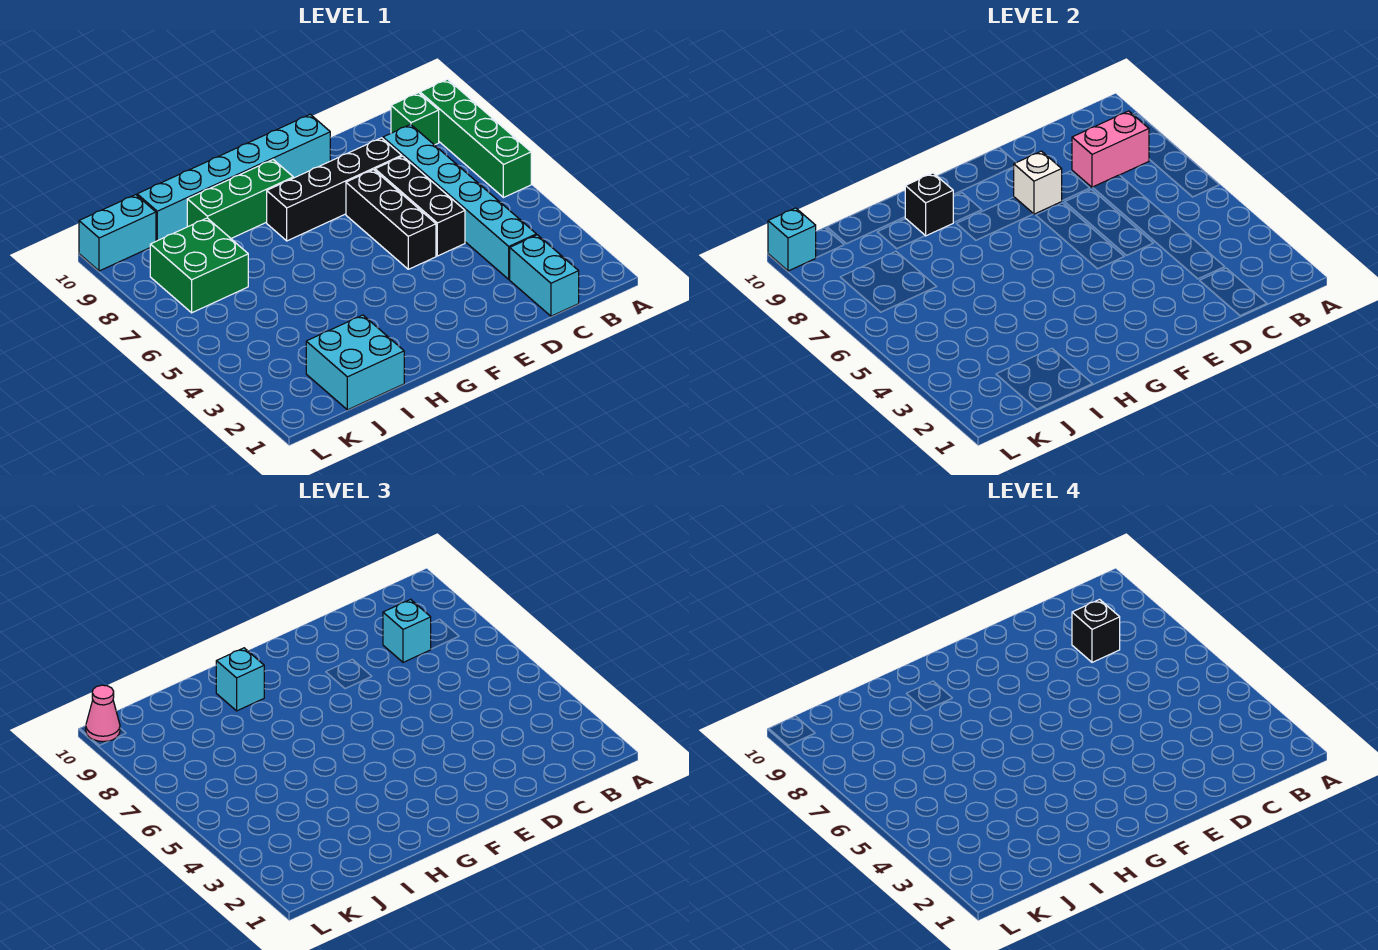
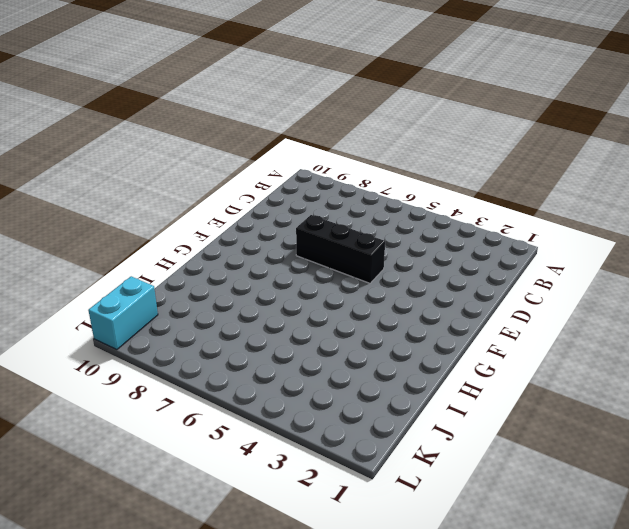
none -> green brick A6:A9 level 1
none -> green brick B9 level 1
none -> cyan brick C1:C2 level 1

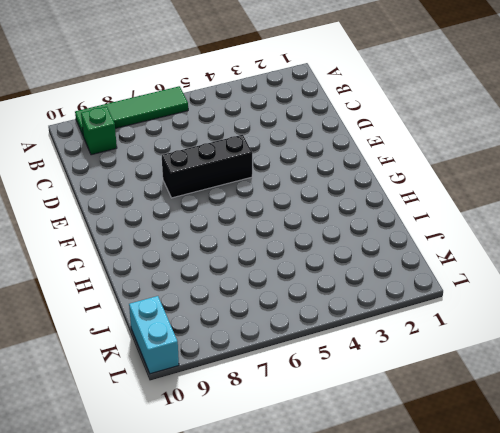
green tile A6:A9 level 1 -> green brick A6:A9 level 1
none -> cyan brick C1:C2 level 1
none -> cyan brick C3:C8 level 1
none -> black brick D5:D7 level 1

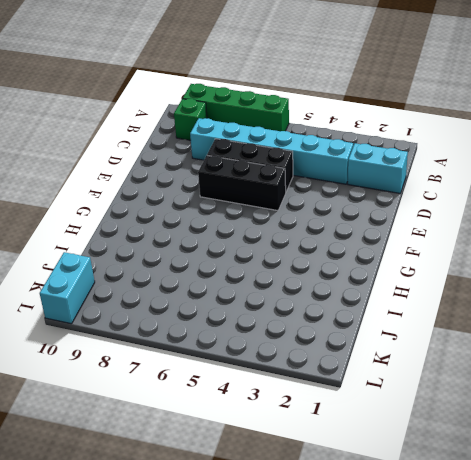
none -> black brick D8:G8 level 1
none -> cyan brick E10:J10 level 1
none -> green brick G9:I9 level 1

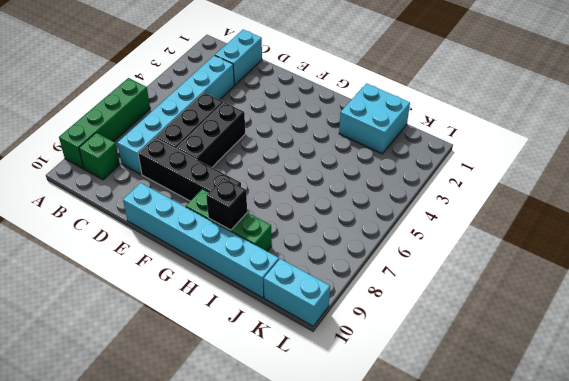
none -> green brick J7:K8 level 1
none -> pink brick B8:C8 level 2
none -> white brick E8 level 2

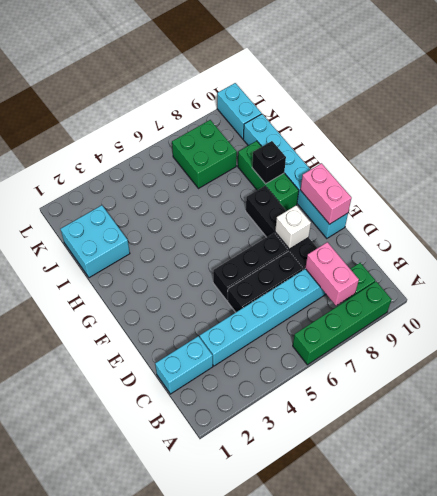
pink brick E10:F10 level 2 -> none
none -> cyan brick L10 level 2
none -> cyan brick C8 level 3
none -> cyan brick H9 level 3

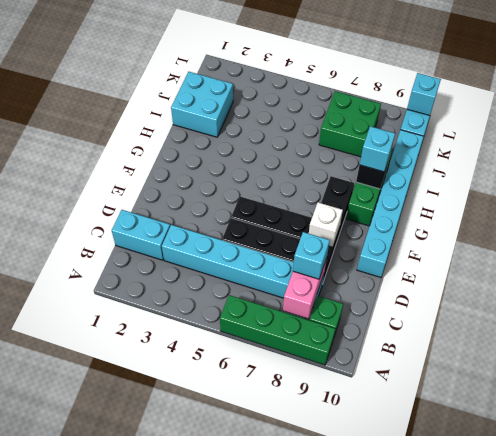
none -> pink cone L10 level 3
none -> black brick C8 level 4

